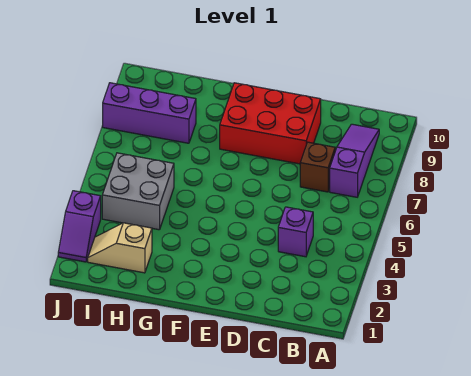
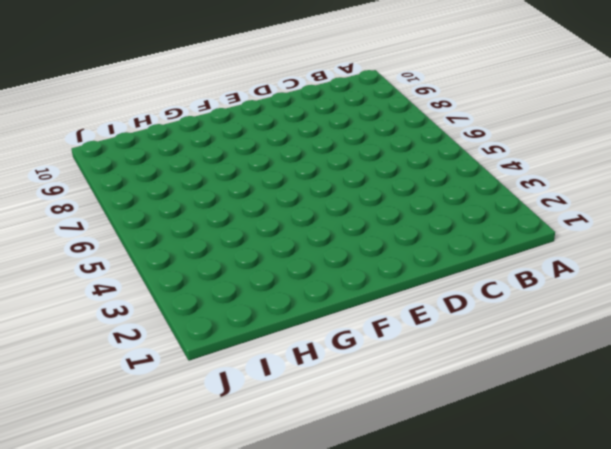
none -> purple slope B7:B9 level 1 top 7
none -> purple brick C4 level 1

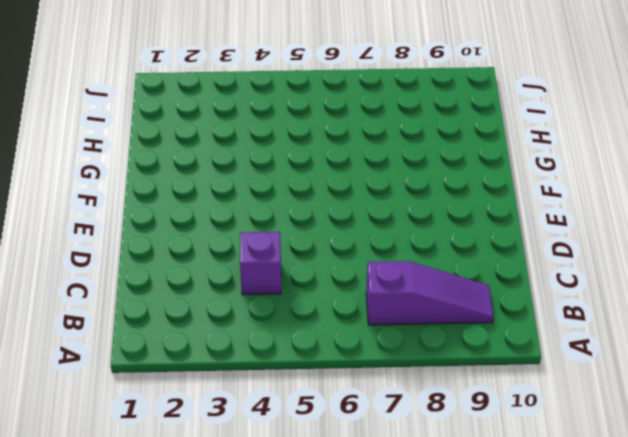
none -> brown brick C7 level 1
none -> red brick D8:F9 level 1

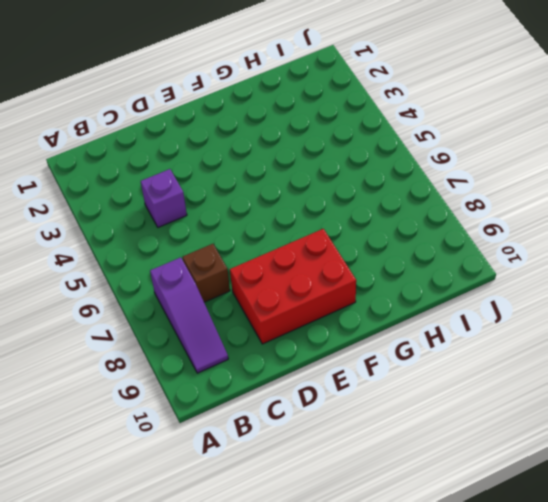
none -> tan slope H2:I2 level 1 top H
none -> grey brick H4:I5 level 1

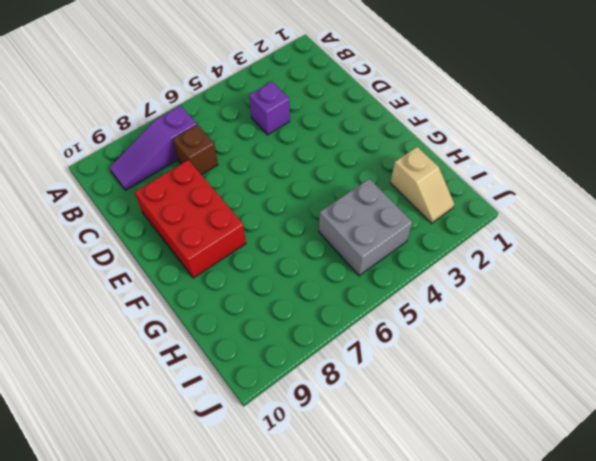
none -> purple brick H8:J8 level 1
none -> purple slope J2:J3 level 1 top 3

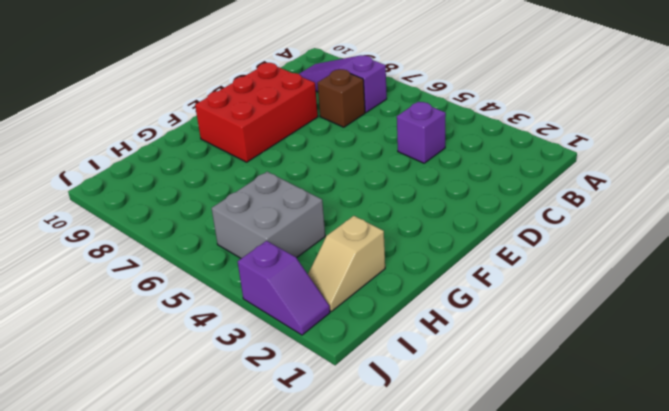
none -> purple brick H8:J8 level 1

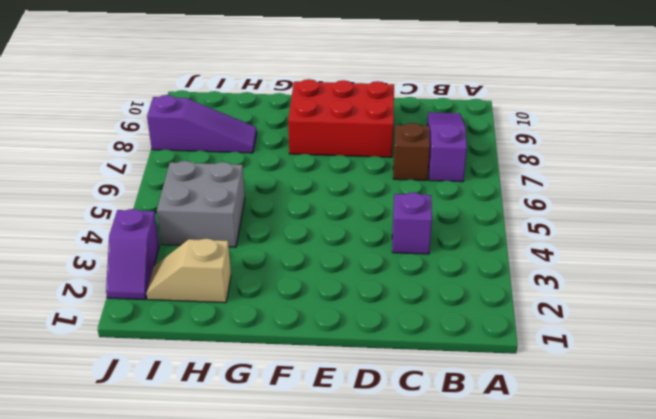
purple slope H8:J8 level 1 top J -> purple brick H8:J8 level 1

